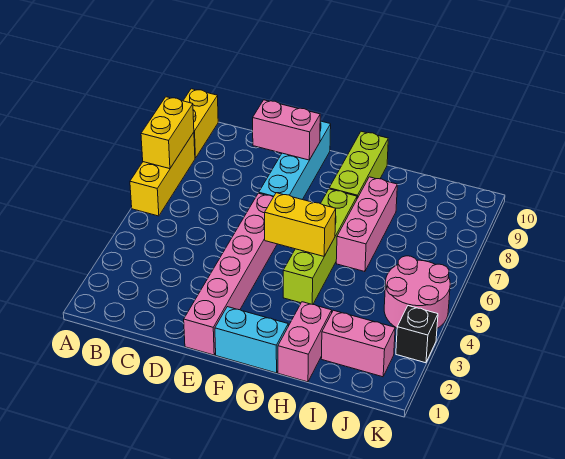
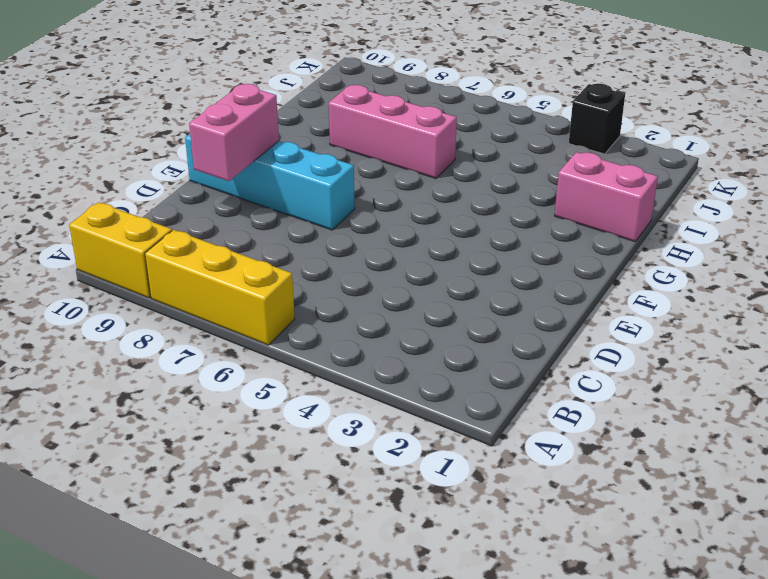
none -> pink brick E1:E6 level 1
none -> cyan brick F1:G1 level 1
none -> lime brick G4:G7 level 1

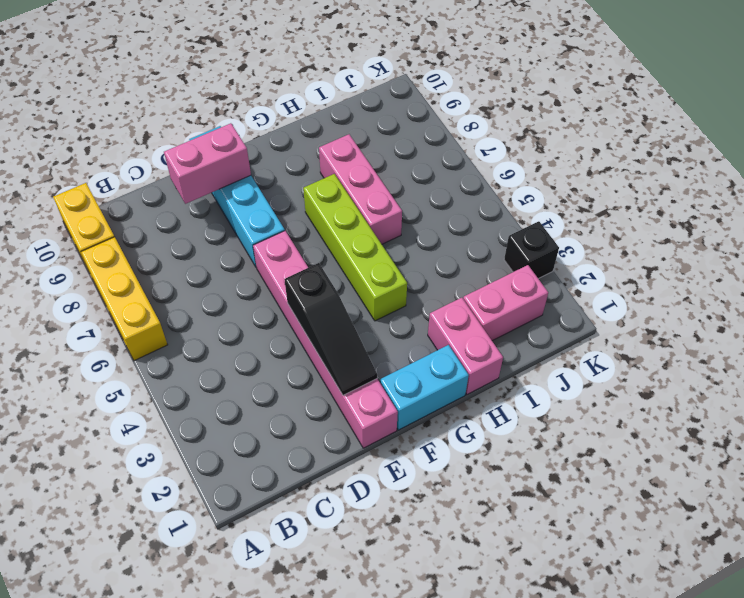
black slope E2:E4 level 2 top 4 -> none
none -> lime brick G8:G10 level 1
none -> pink round brick J4:K5 level 1
none -> yellow brick A7:A8 level 2

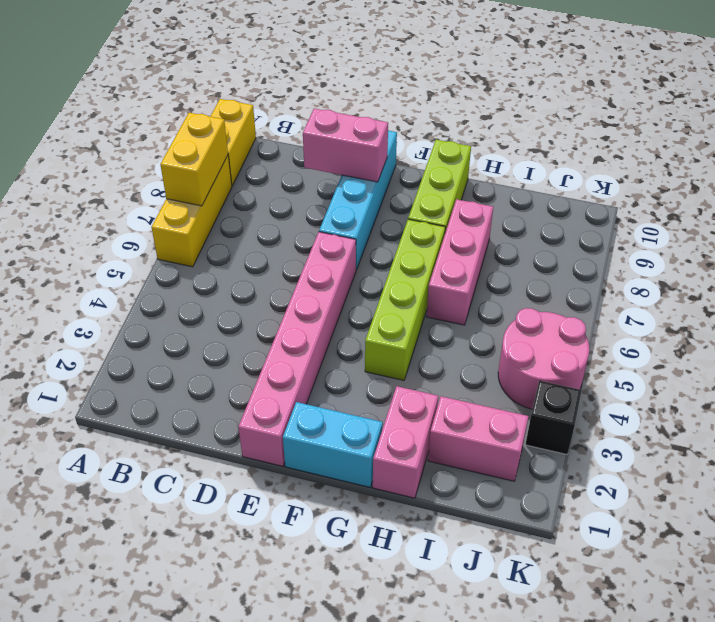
none -> yellow brick F5:G5 level 2

